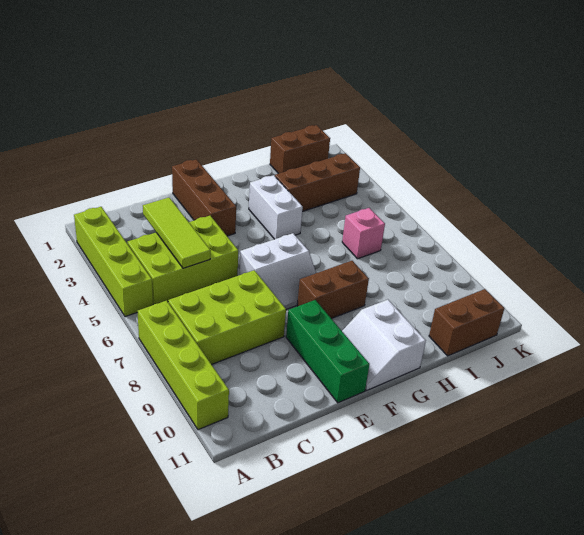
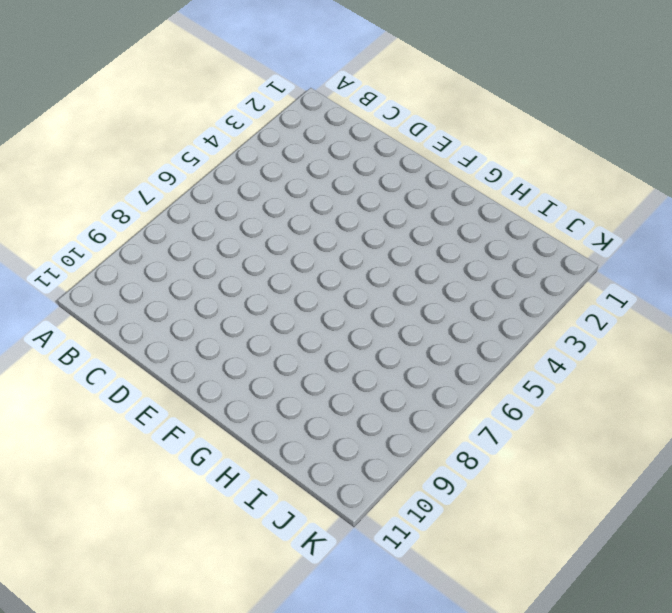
none -> lime brick A2:A5 level 1
none -> lime brick A7:A10 level 1
none -> lime brick B4:D5 level 1

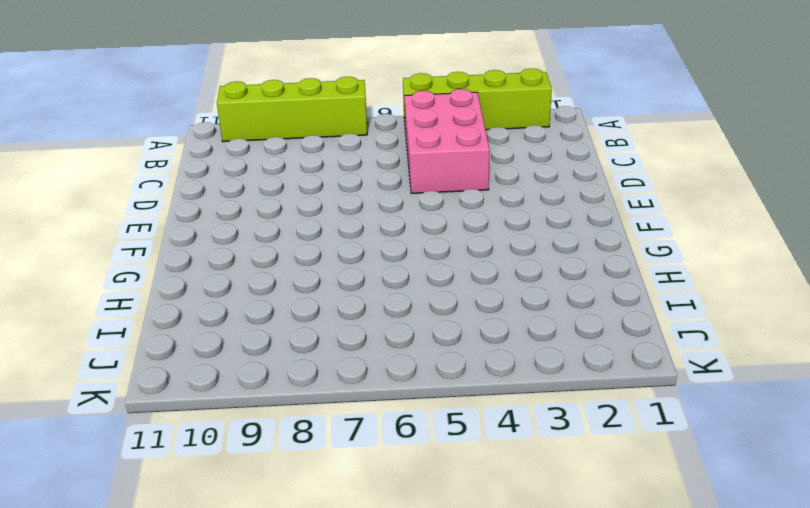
pink brick B4:D5 level 1 -> lime brick B4:D5 level 1
none -> lime brick B7:D8 level 1
none -> brown brick E1:E3 level 1
none -> white slope E6:F7 level 1 top 6

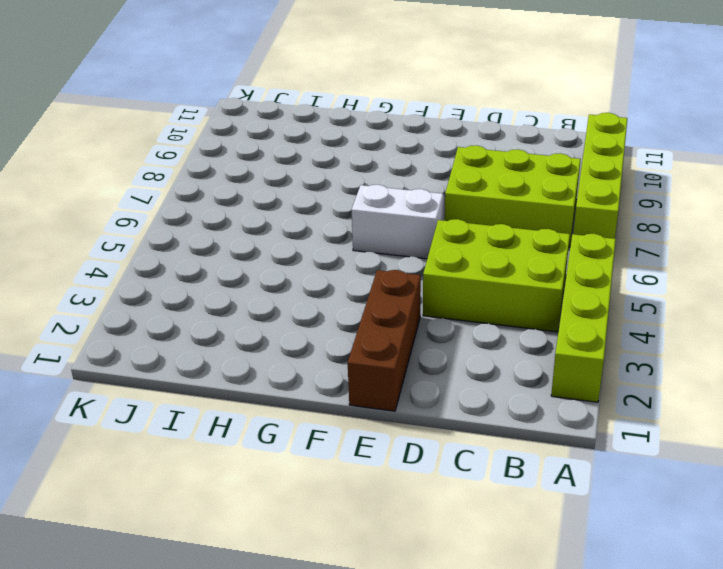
none -> green brick E9:E11 level 1
none -> brown brick F8:G8 level 1
none -> white slope F10:G11 level 1 top G

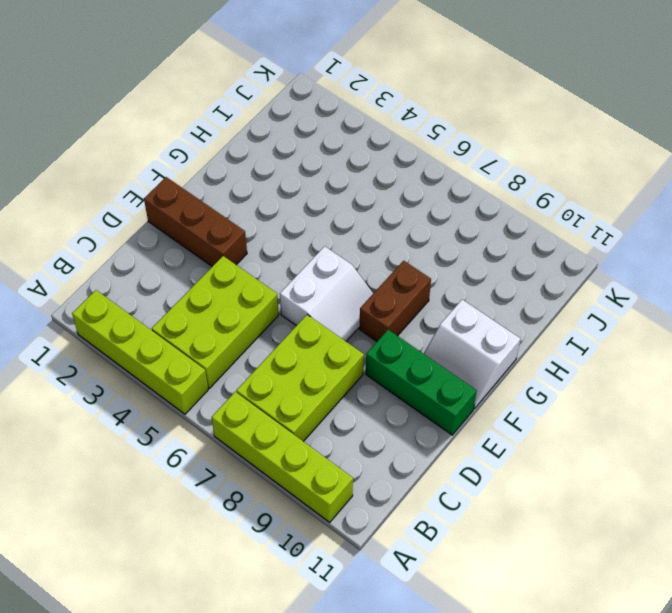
none -> white brick G3:G4 level 1
none -> brown brick H3:J3 level 1
none -> brown brick I1:J1 level 1

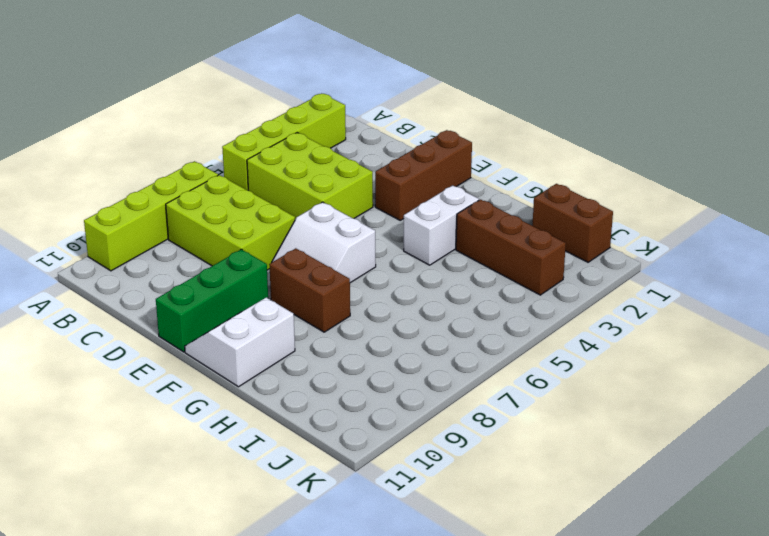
none -> pink brick I6 level 1
none -> brown brick I11:J11 level 1
none -> lime tile C3:C5 level 2

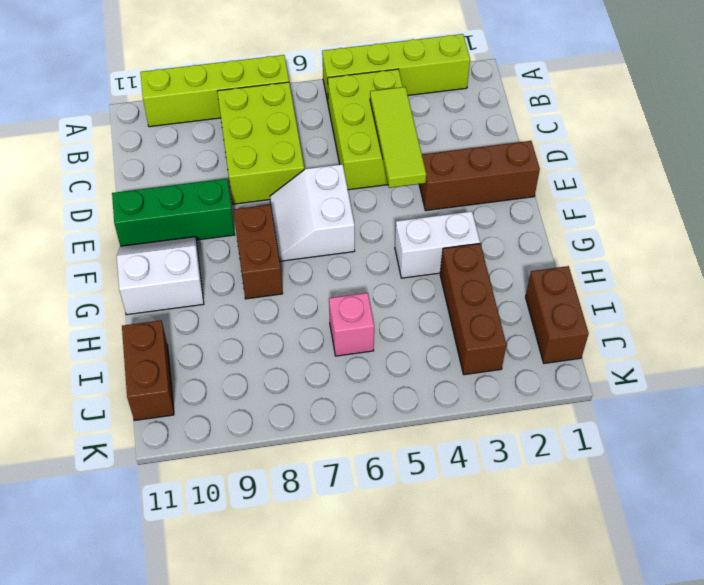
lime tile C4:E4 level 2 -> lime tile C3:C5 level 2

